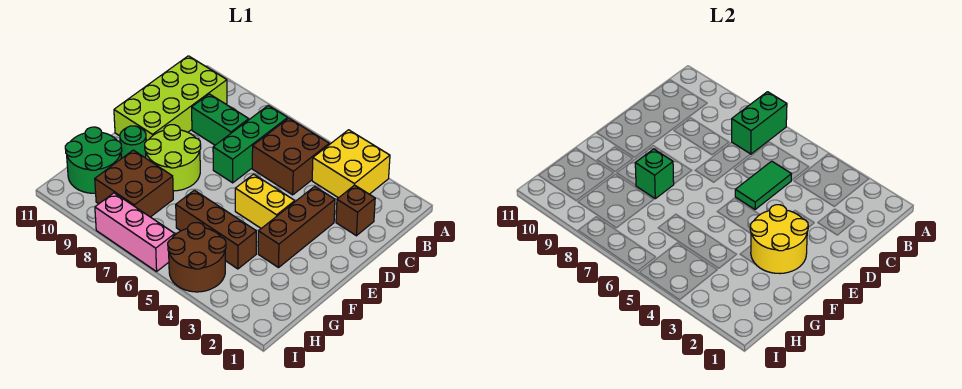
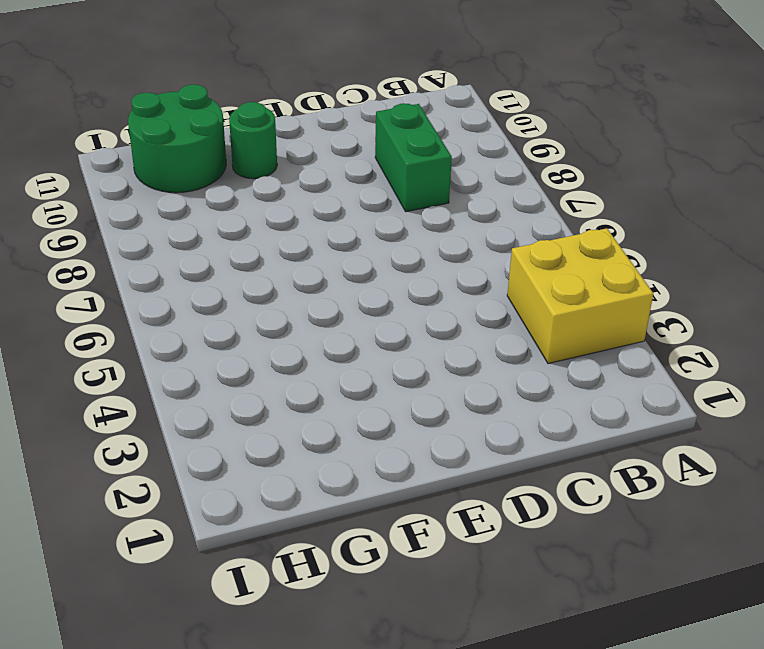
none -> brown brick B5:C6 level 1
none -> green brick B7:D7 level 1
none -> lime brick B10:E11 level 1

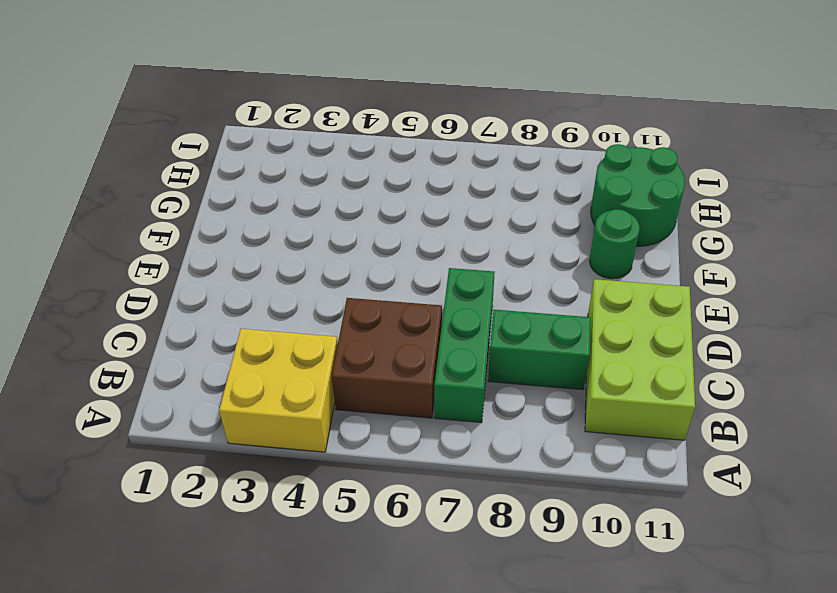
lime brick B10:D11 level 1 -> lime brick B10:E11 level 1
none -> brown brick C2 level 1
none -> brown brick D3:F3 level 1
none -> yellow brick E4:E5 level 1

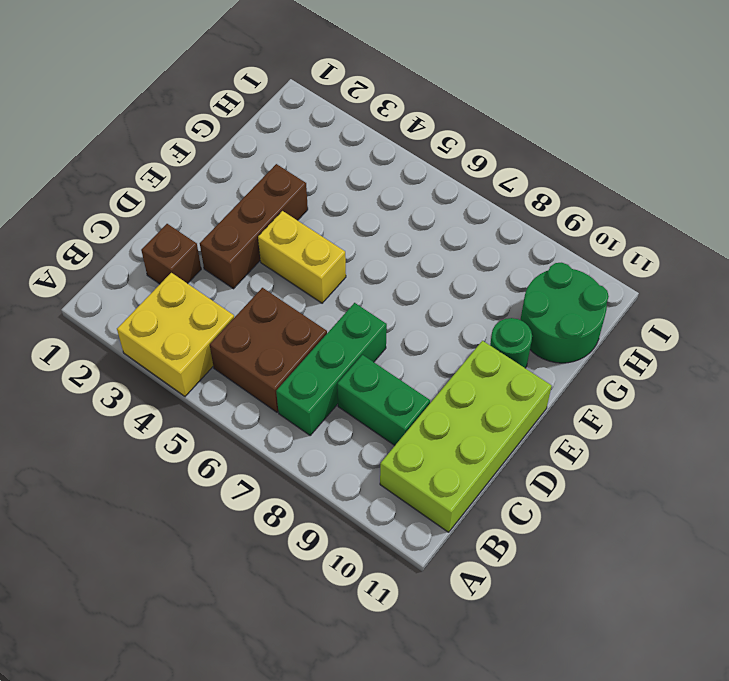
none -> lime round brick E8:F9 level 1
none -> brown brick G4:G6 level 1
none -> brown brick G8:H9 level 1

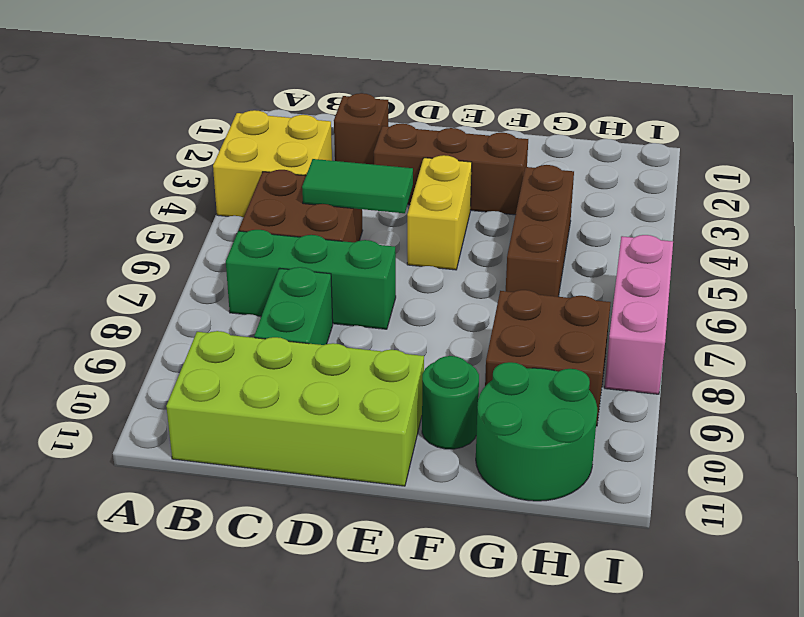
none -> lime round brick E8:F9 level 1
none -> brown round brick H4:I5 level 1
none -> green brick A7:B7 level 2

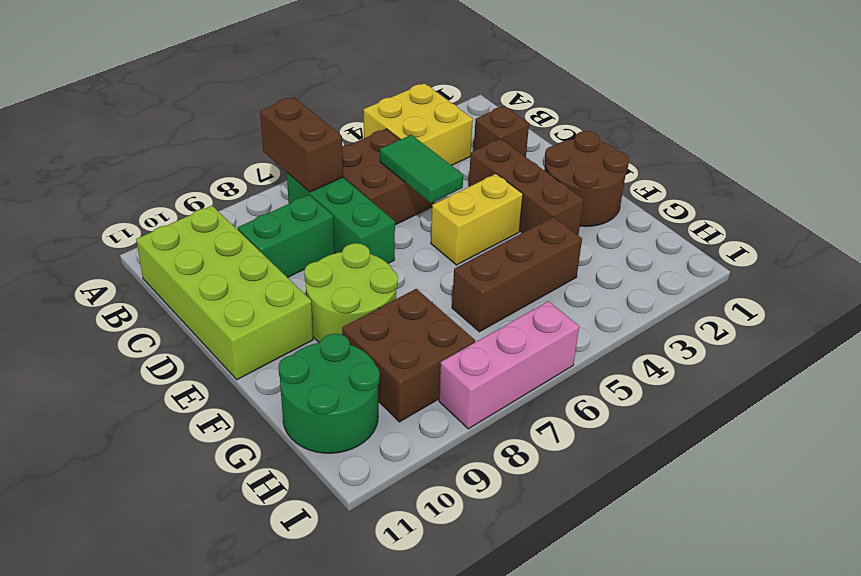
brown brick A7:B7 level 2 -> green brick A7:B7 level 2
brown round brick E1:F2 level 1 -> brown round brick H4:I5 level 1
none -> green round brick F10 level 1
none -> yellow round brick E2:F3 level 2
none -> green brick F8 level 2

